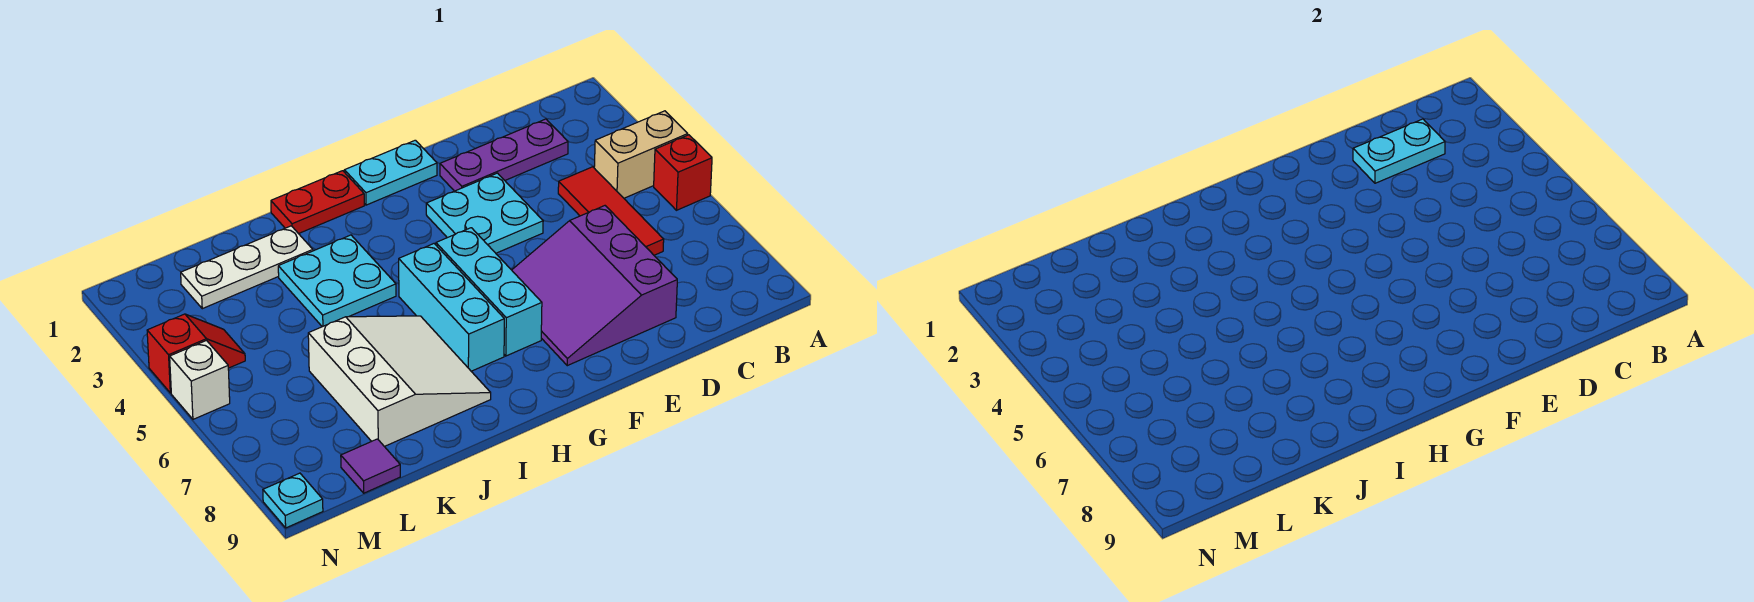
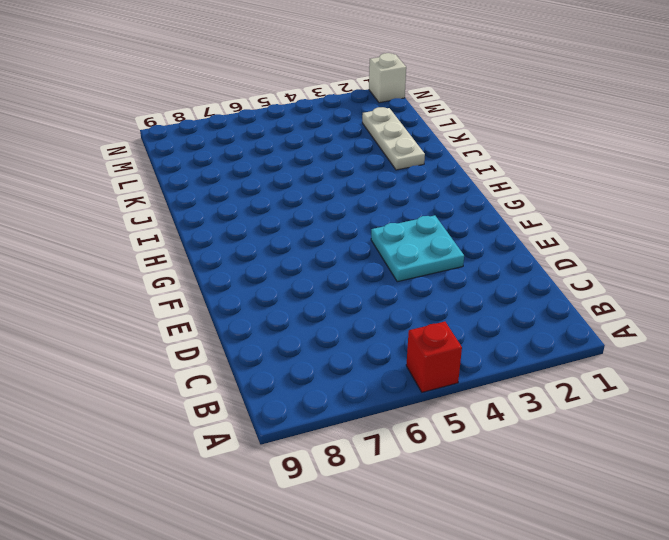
white brick N1 level 1 -> white brick N5 level 1
none -> tan brick A4:B4 level 1
none -> purple plate C2:E2 level 1
none -> red tile C4:C6 level 1

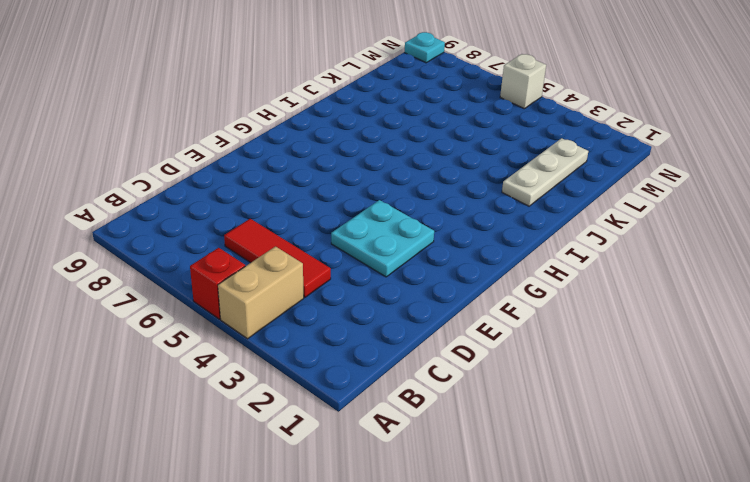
none -> purple plate C2:E2 level 1
none -> purple slope D6:F8 level 1 top D
none -> cyan plate F1:G1 level 1

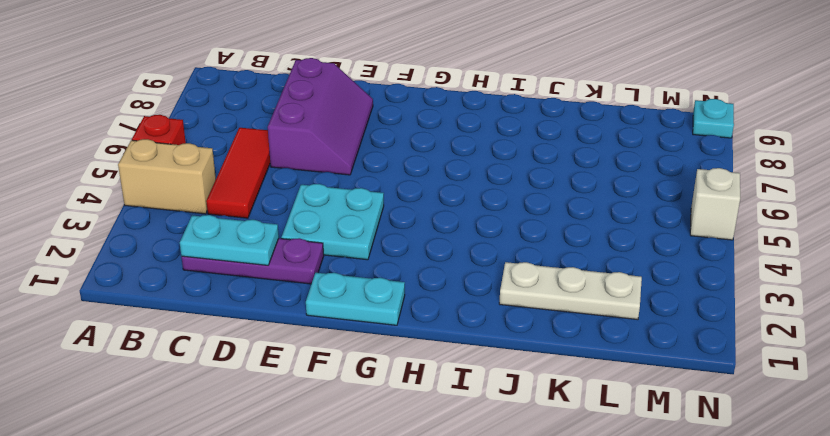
purple slope D6:E8 level 1 top D -> purple slope D6:F8 level 1 top D
none -> cyan brick G5:G7 level 1
none -> red plate H1:I1 level 1
none -> cyan brick H5:H7 level 1

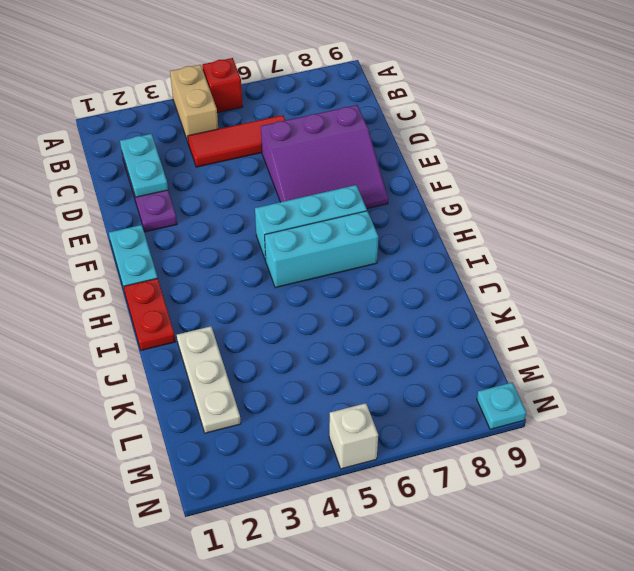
none -> cyan plate E3:F4 level 1
none -> cyan plate I3:J4 level 1
none -> white slope I6:K8 level 1 top K

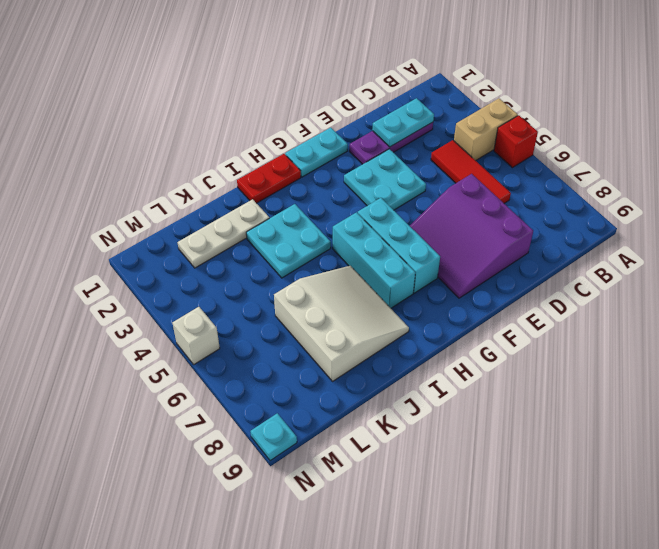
none -> purple tile L9 level 1
none -> red slope M4:N4 level 1 top N

